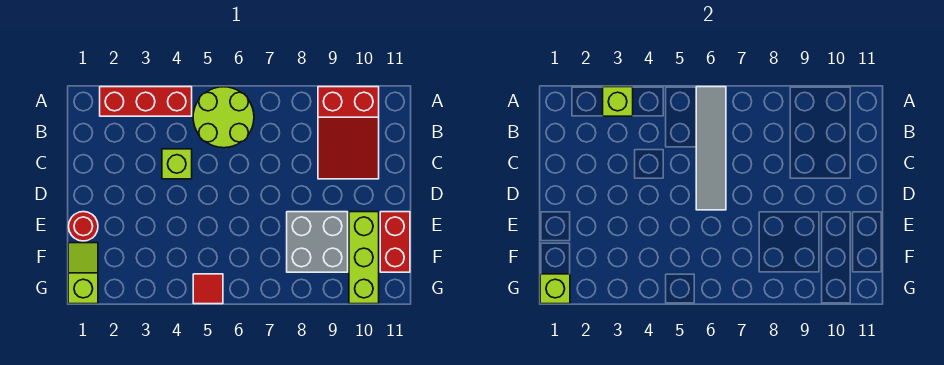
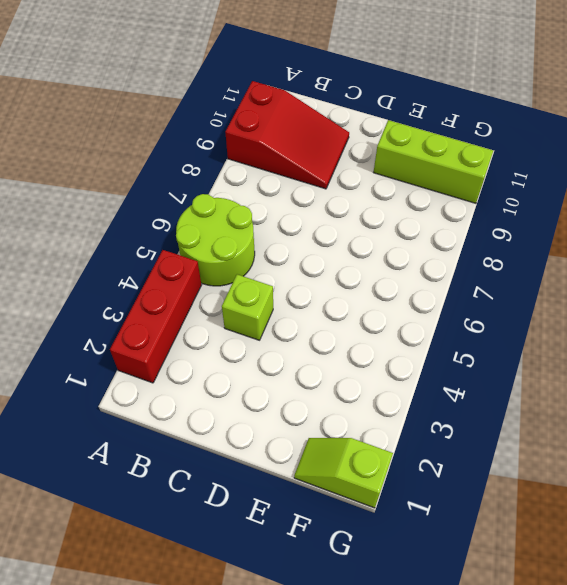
none -> red round brick E1 level 1
none -> grey brick E8:F9 level 1
none -> red brick E11:F11 level 1

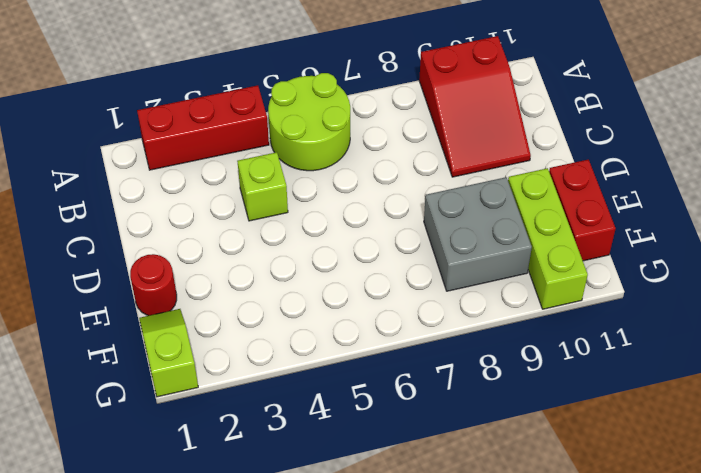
none -> red tile G5 level 1
none -> lime brick A3 level 2
none -> grey tile A6:D6 level 2

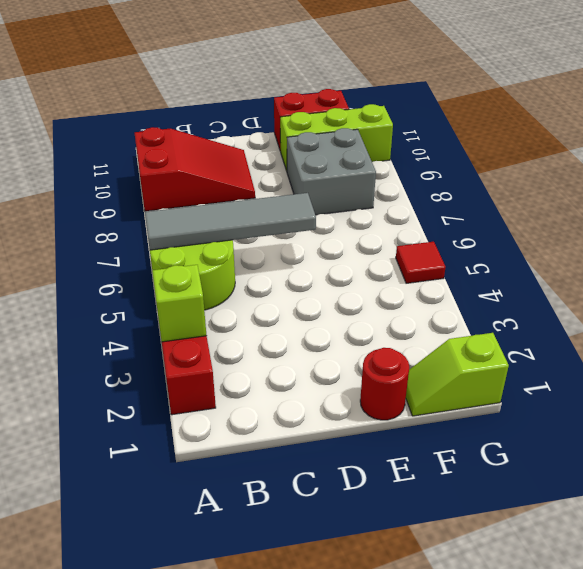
none -> lime brick C4 level 1
none -> lime brick G1 level 2

